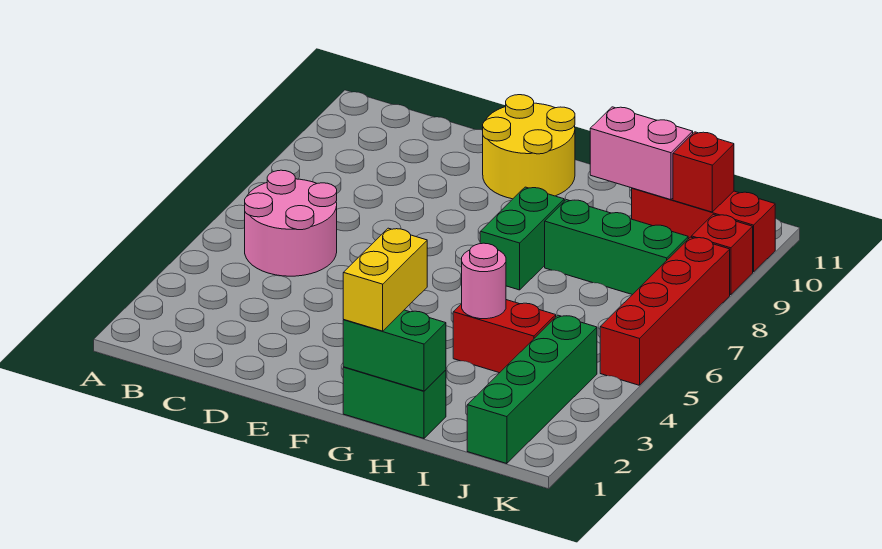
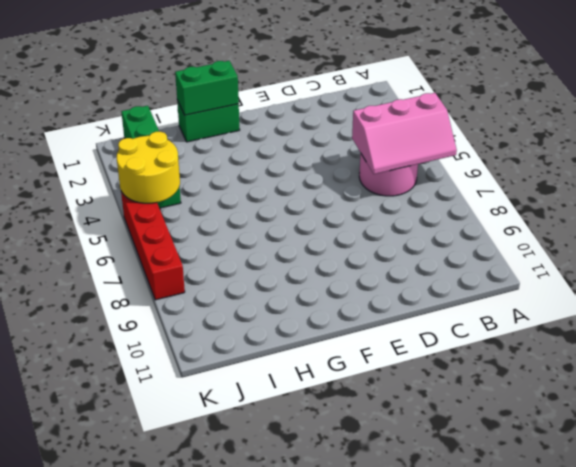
pink slope A5:C6 level 2 top 5 -> none
yellow round brick J4:K5 level 2 -> yellow round brick E10:F11 level 1
none -> green brick G7:G8 level 1
none -> red brick H4:I4 level 1
none -> green brick H8:J8 level 1

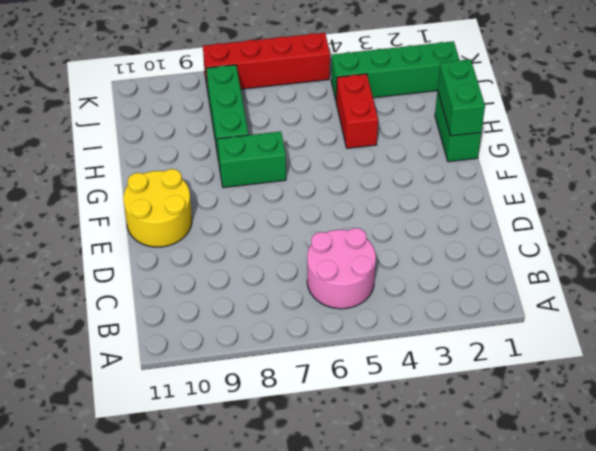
none -> red brick I10:K10 level 1
none -> red brick K9 level 1
none -> pink round brick H4 level 2

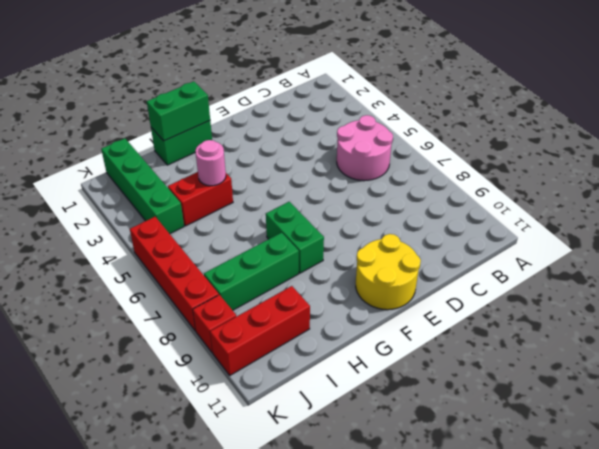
none -> pink brick H10:I10 level 2
none -> red brick J10 level 2
none -> yellow brick G1:G2 level 3

